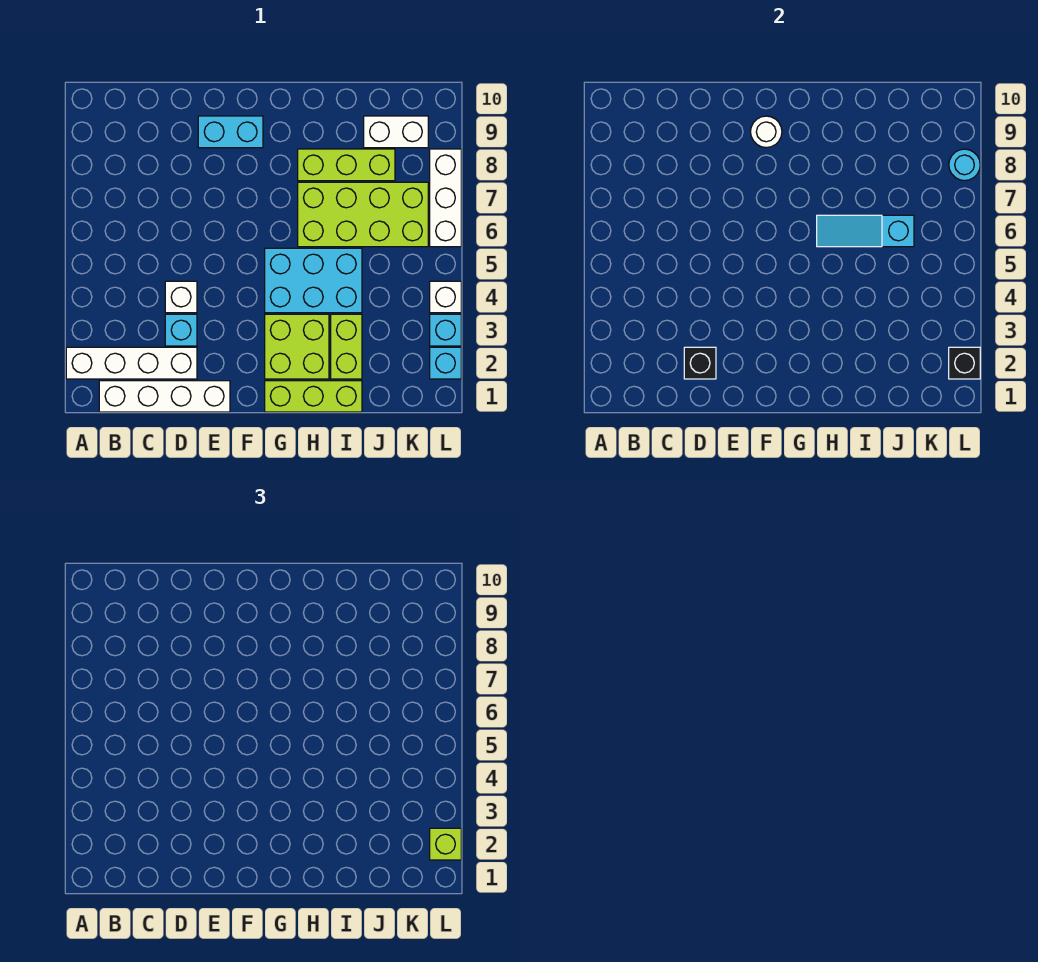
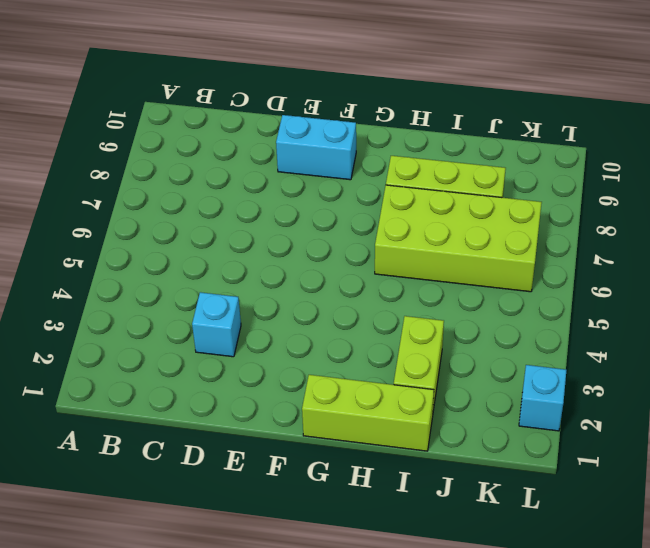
none -> white brick A2:D2 level 1
none -> white brick B1:E1 level 1
none -> white brick D4 level 1

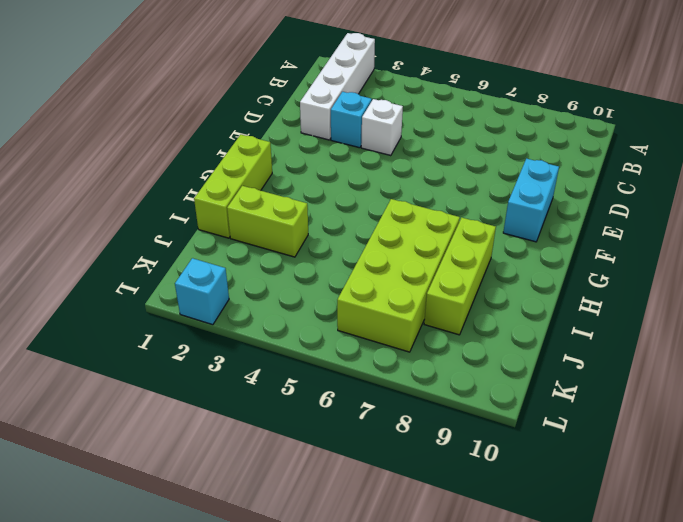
none -> white brick B1:E1 level 1
none -> lime brick G2:H3 level 1
none -> cyan brick G4:I5 level 1

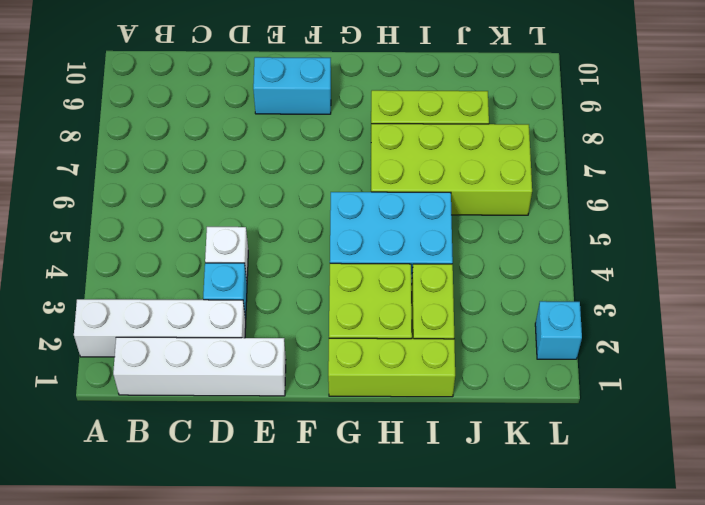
none -> white brick J9:K9 level 1
none -> cyan brick L3 level 1
none -> white brick L4 level 1

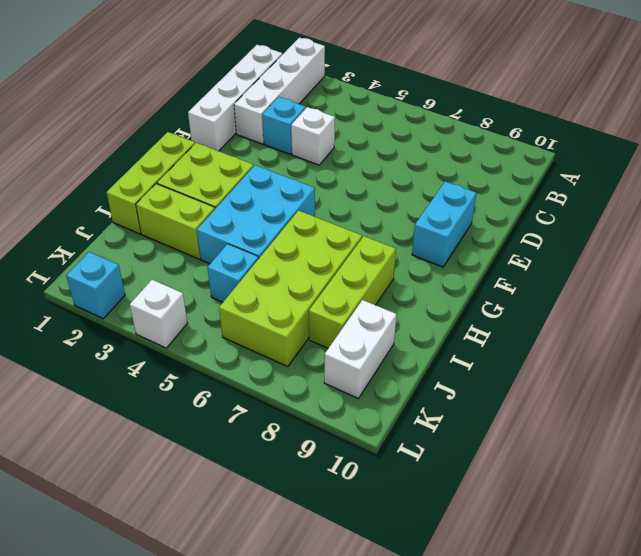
cyan brick J5 level 1 -> cyan brick L3 level 1
none -> white brick L6:L8 level 1
none -> black brick D2 level 2
none -> white round brick F9 level 2

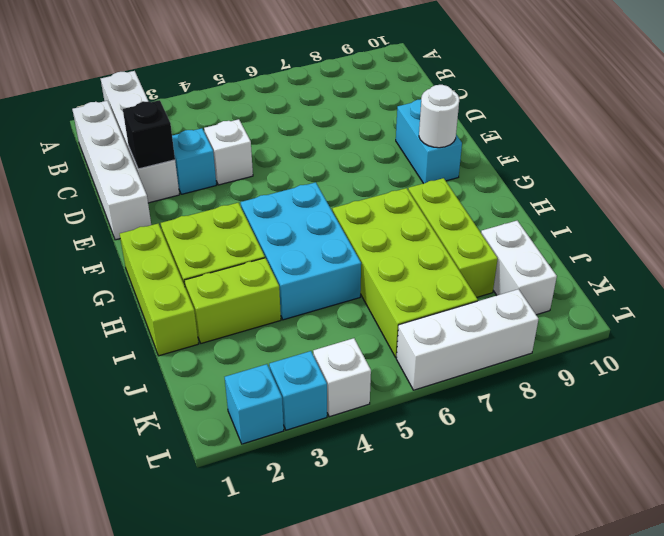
none -> cyan slope H6:J6 level 2 top J
none -> black brick L2 level 2
none -> cyan round brick L8 level 2

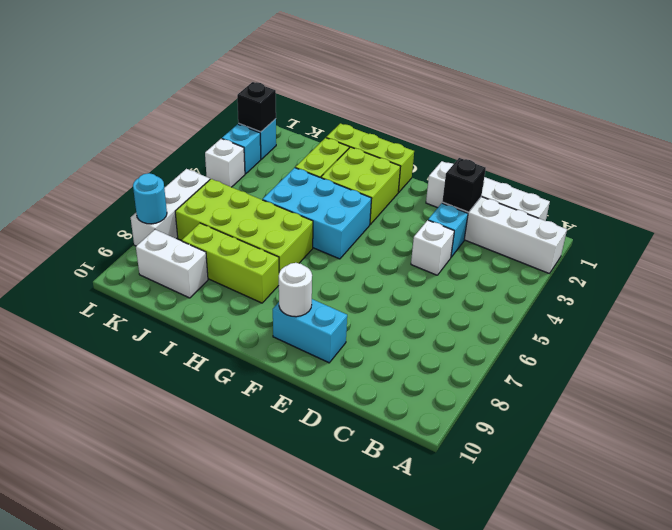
none -> cyan slope H6:J6 level 2 top J
none -> lime brick L2 level 3

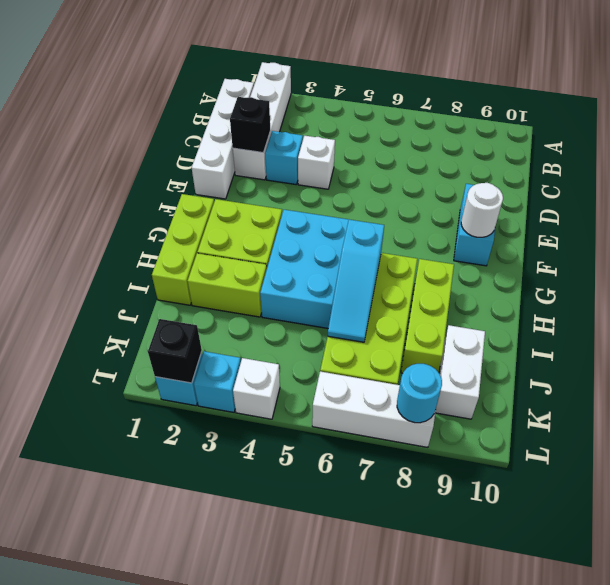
cyan slope H6:J6 level 2 top H -> cyan slope H6:J6 level 2 top J
none -> lime brick L2 level 3

